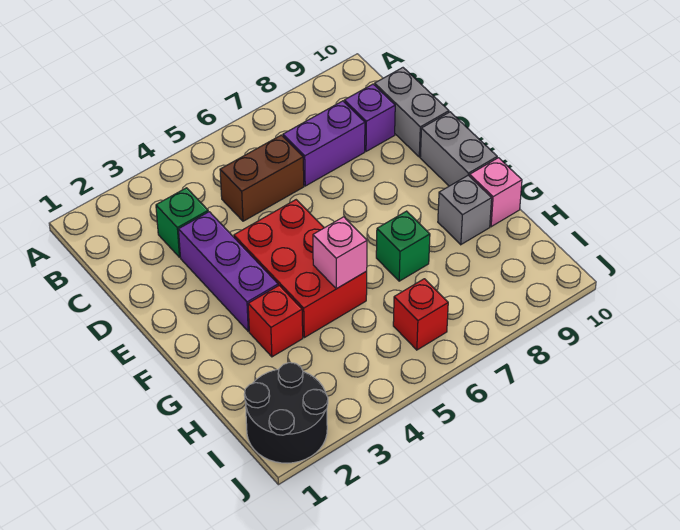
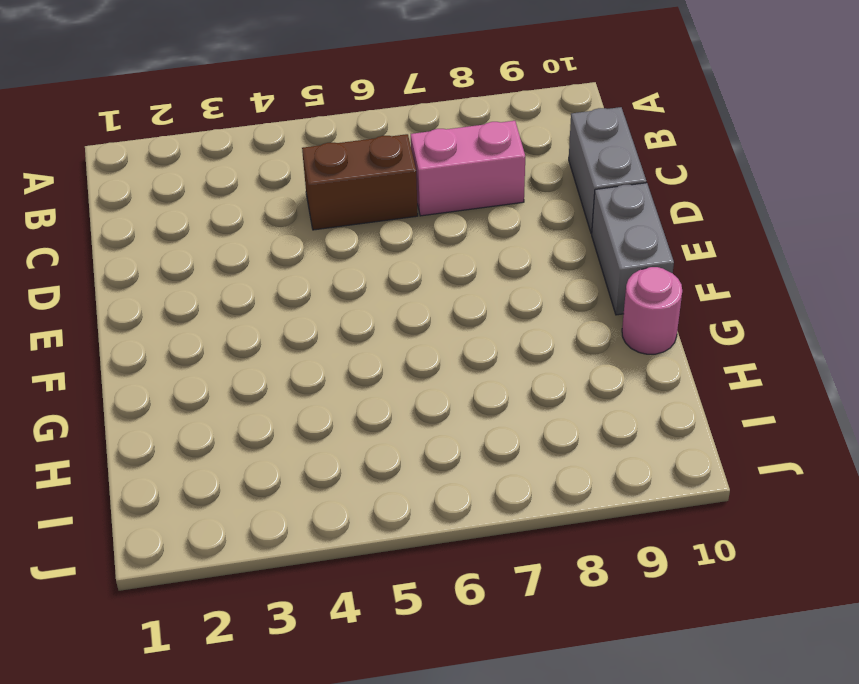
pink brick C7:C8 level 1 -> purple brick C7:C8 level 1
pink round brick G10 level 1 -> pink brick G10 level 1
none -> green brick C3 level 1
none -> purple brick C9 level 1
none -> purple brick D3:F3 level 1

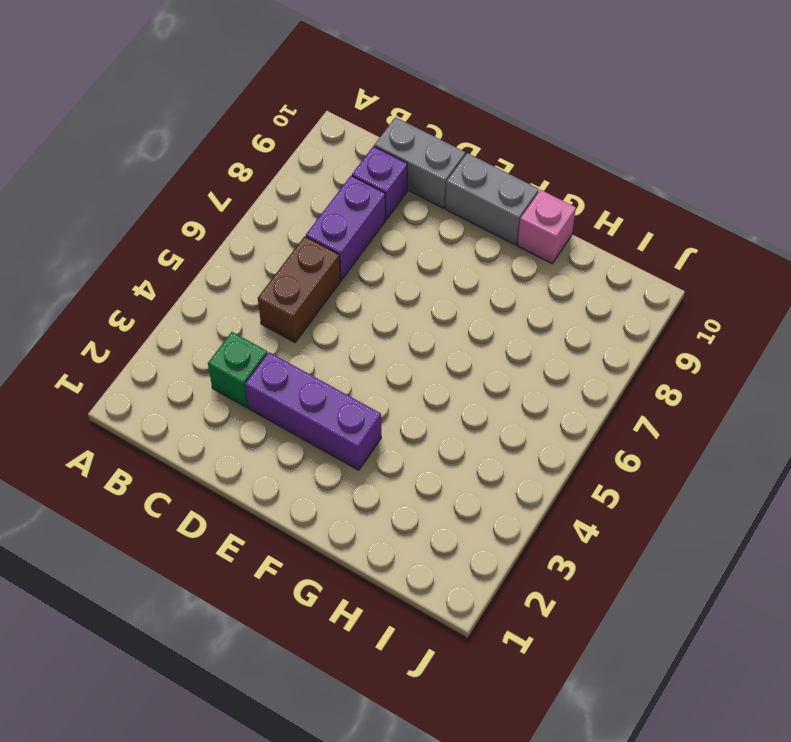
none -> red brick E4:G5 level 1
none -> red brick G3 level 1
none -> green brick G7 level 1

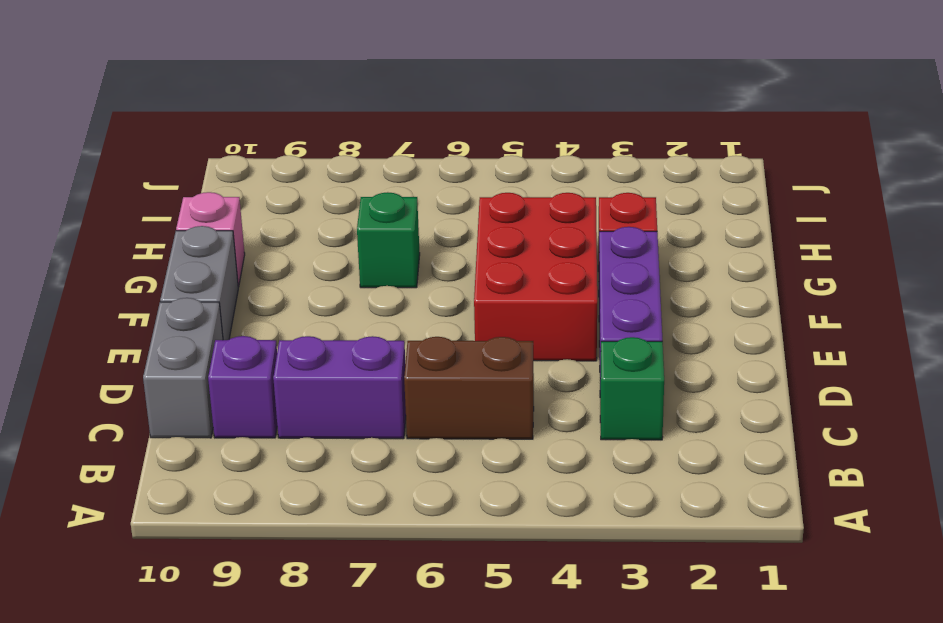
none -> grey brick G9 level 1
none -> black round brick I1:J2 level 1
none -> red brick I6 level 1

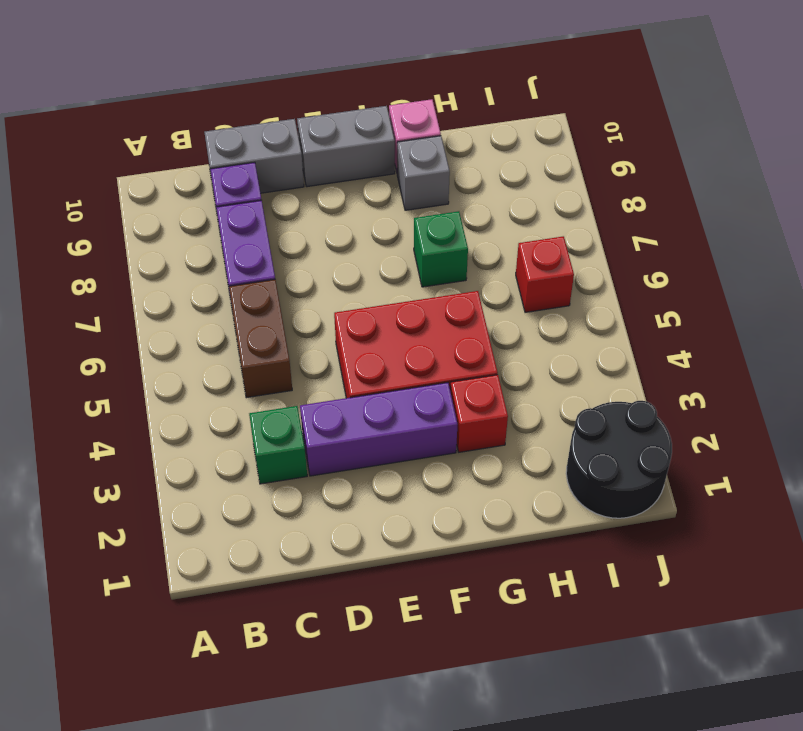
none -> pink brick G5 level 2

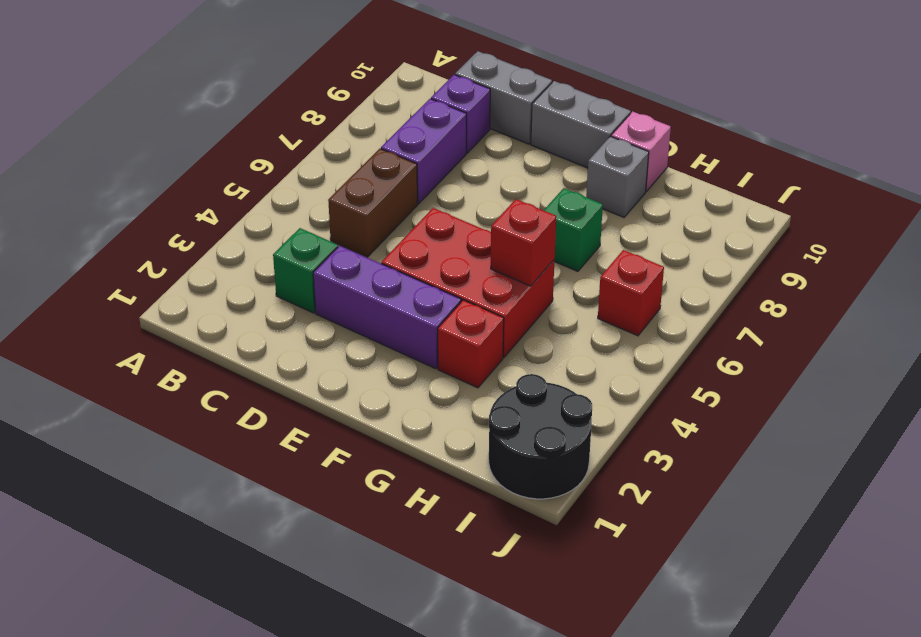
red brick G5 level 2 -> pink brick G5 level 2

